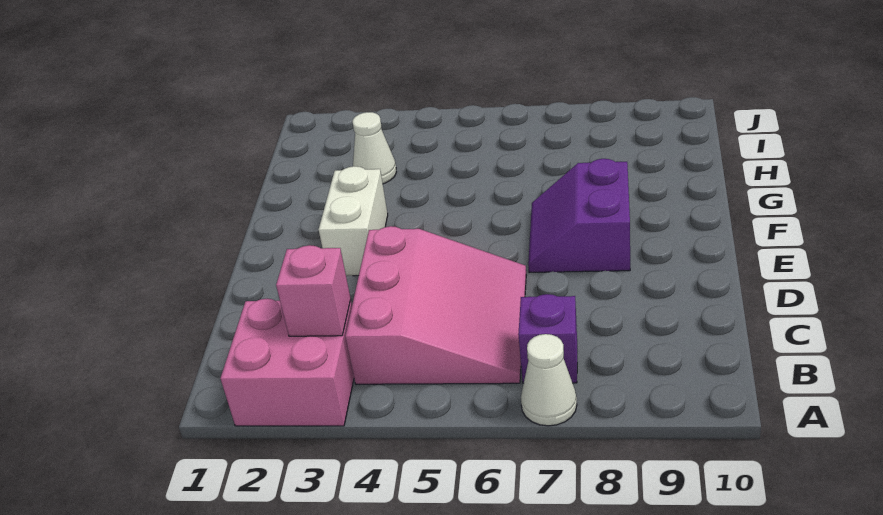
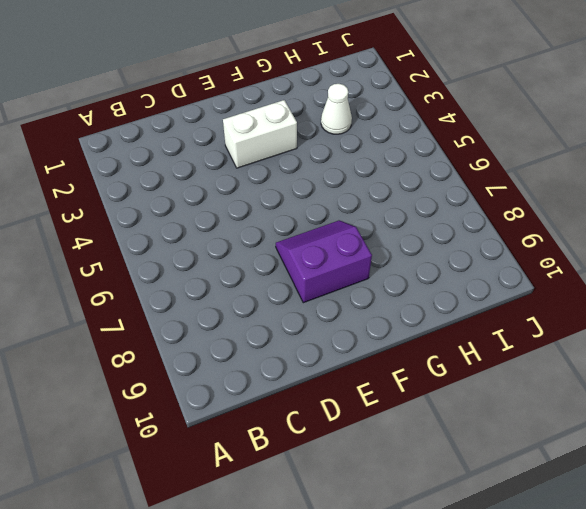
none -> pink brick A2:B3 level 1
none -> white cone A7 level 1

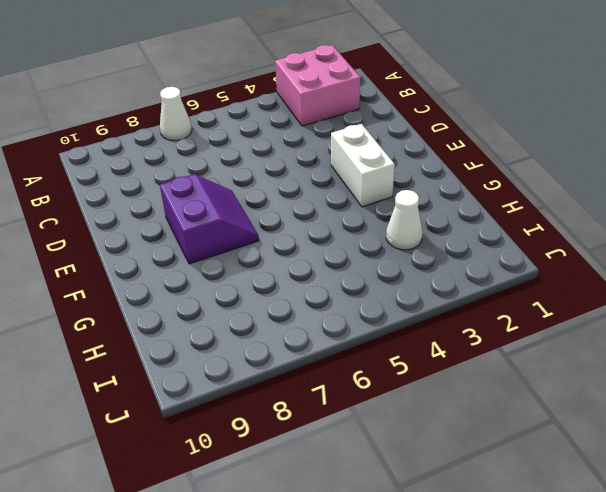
none -> pink slope B4:D6 level 1 top 4
none -> purple brick B7 level 1

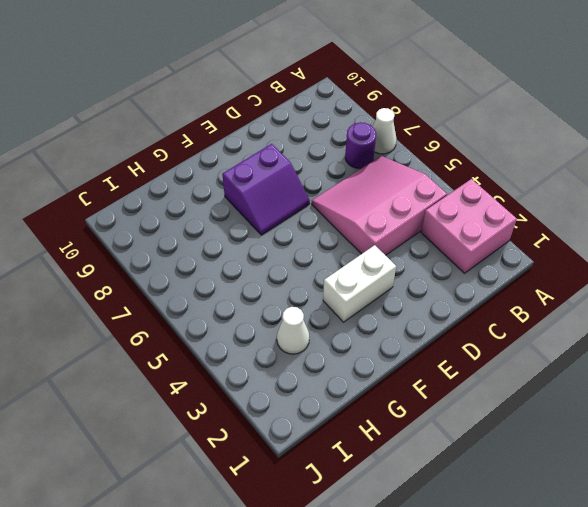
purple round brick B7 level 1 -> purple brick B7 level 1
none -> pink brick B3 level 2

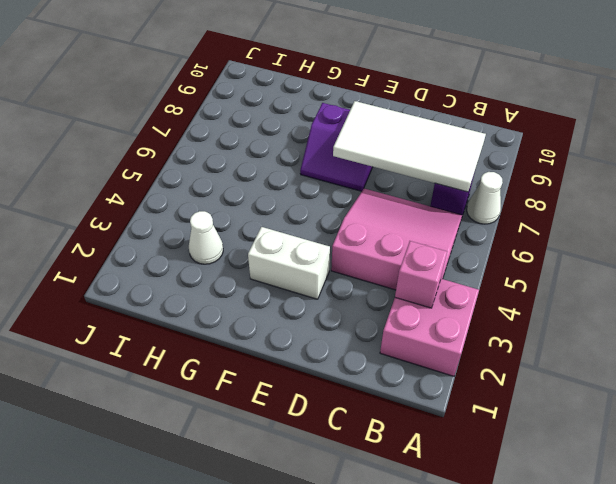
white tile B7:E8 level 2 -> none

